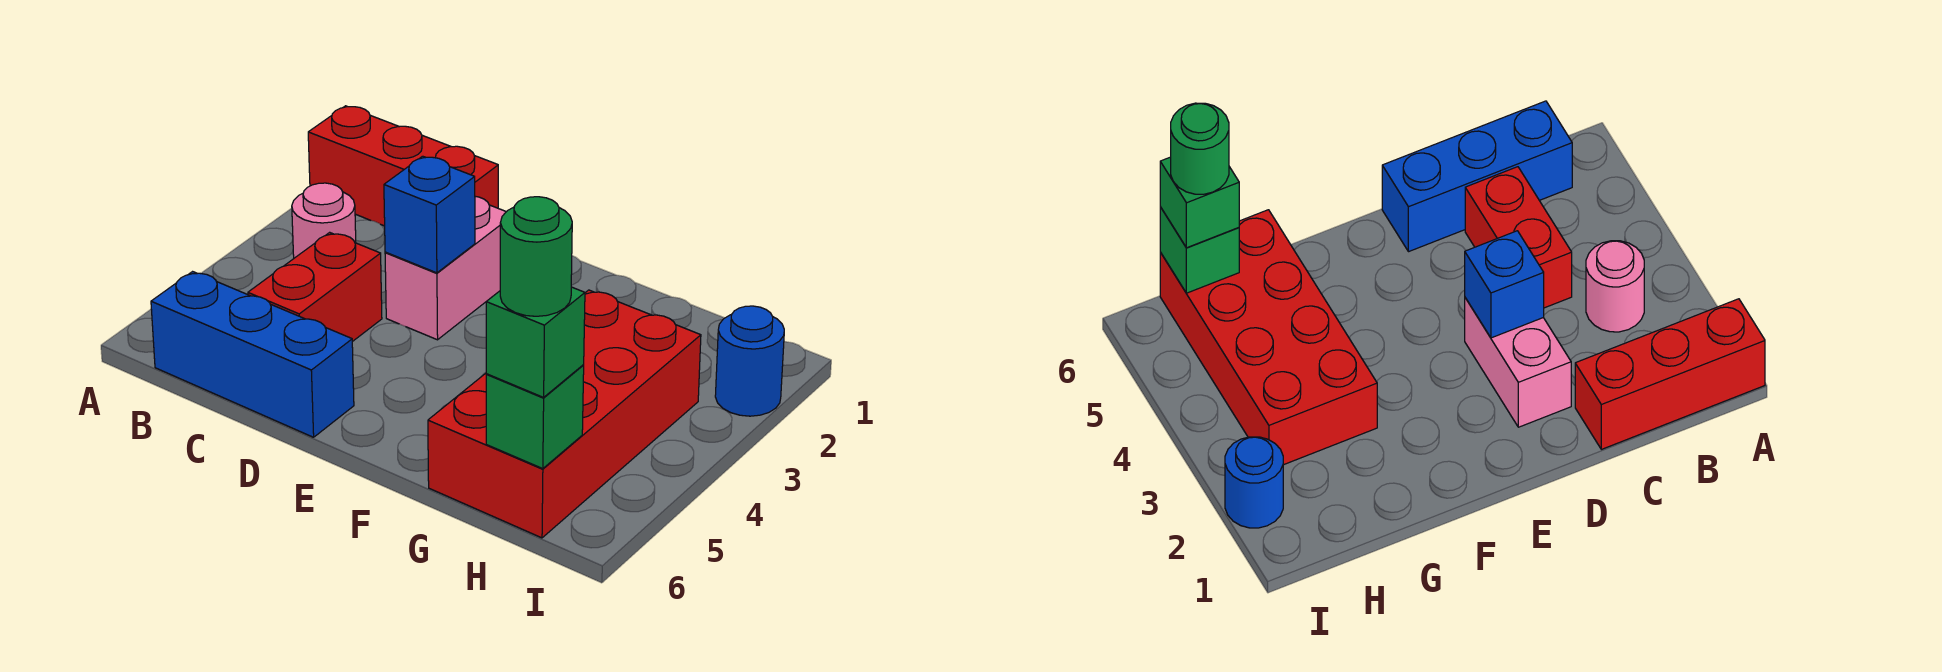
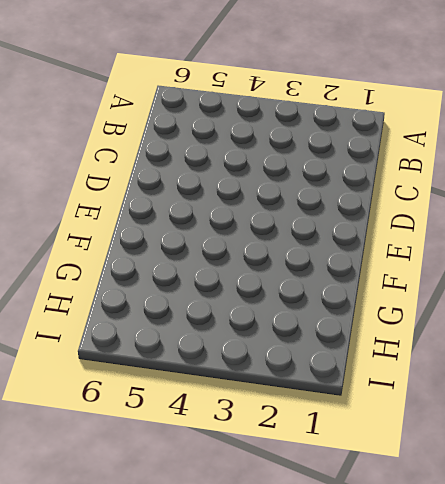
none -> red brick A1:C1 level 1
none -> pink round brick B3 level 1

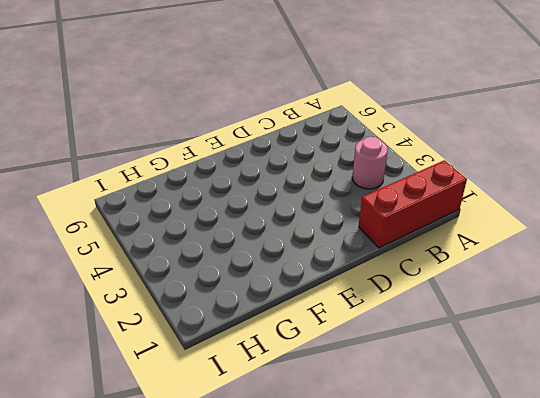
none -> blue brick B6:D6 level 1
none -> red brick C4:C5 level 1

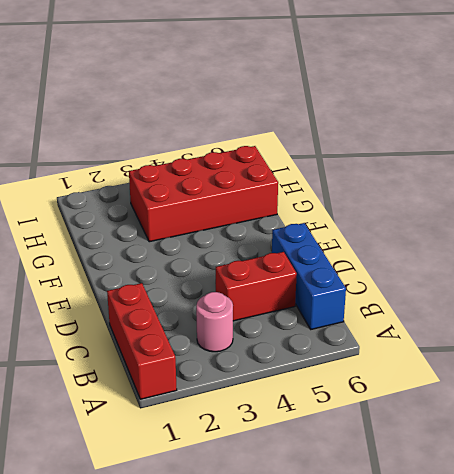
none -> pink brick D2:D3 level 1
none -> blue round brick I2 level 1

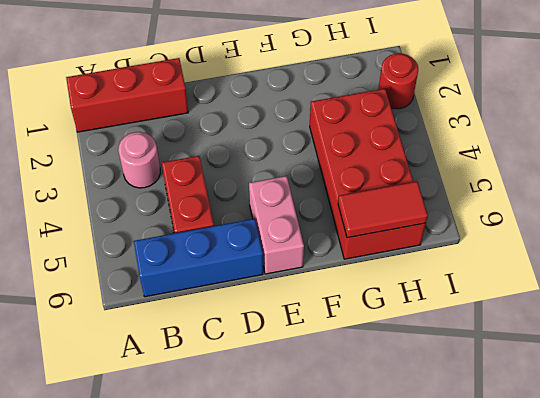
pink brick E5:E6 level 1 -> pink brick D2:D3 level 1
red tile G6:H6 level 2 -> green brick H6 level 2
red round brick I2 level 1 -> blue round brick I2 level 1
none -> blue brick D3 level 2
none -> green brick H6 level 3

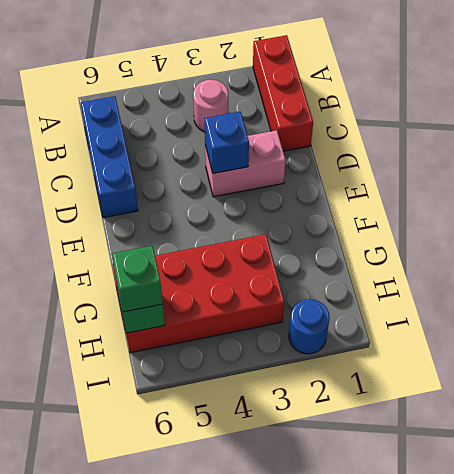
none -> red brick C4:C5 level 1
none -> green round brick H6 level 4

